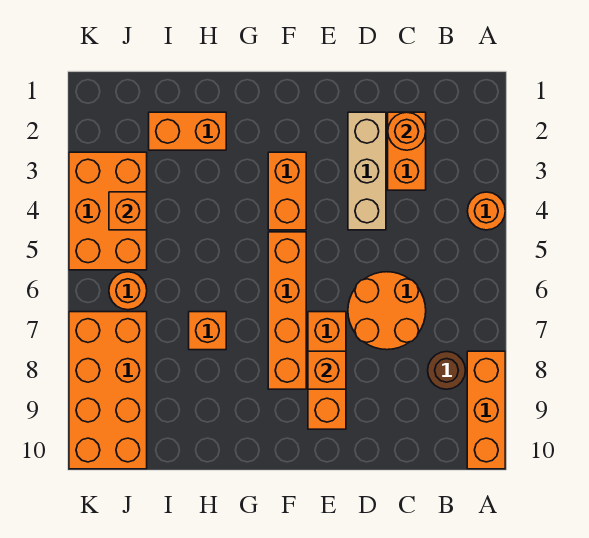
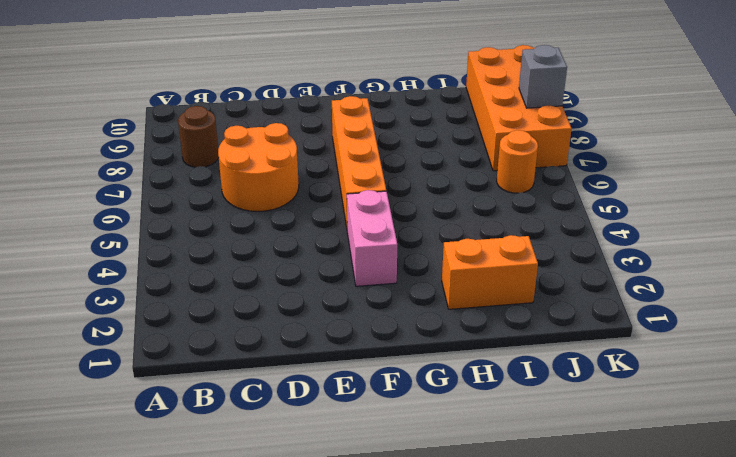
pink brick F3:F4 level 1 -> orange brick F3:F4 level 1
grey brick K8 level 2 -> none
none -> orange round brick A4 level 1
none -> orange brick A8:A10 level 1
none -> orange brick C2:C3 level 1

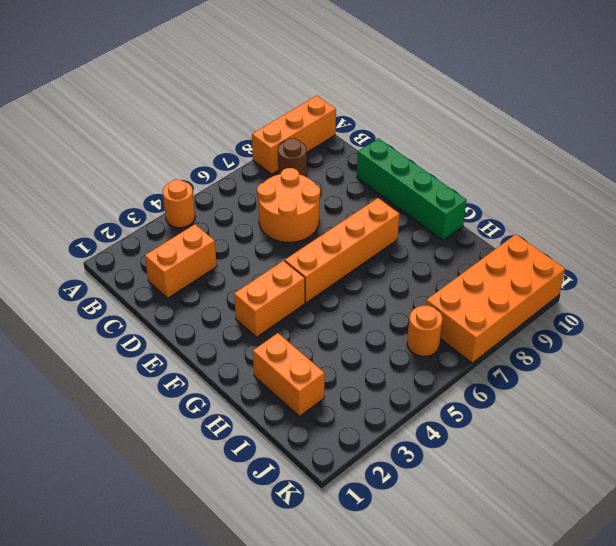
green brick D10:G10 level 1 -> none
none -> tan brick D2:D4 level 1
none -> orange brick E7:E9 level 1
none -> orange brick H7 level 1

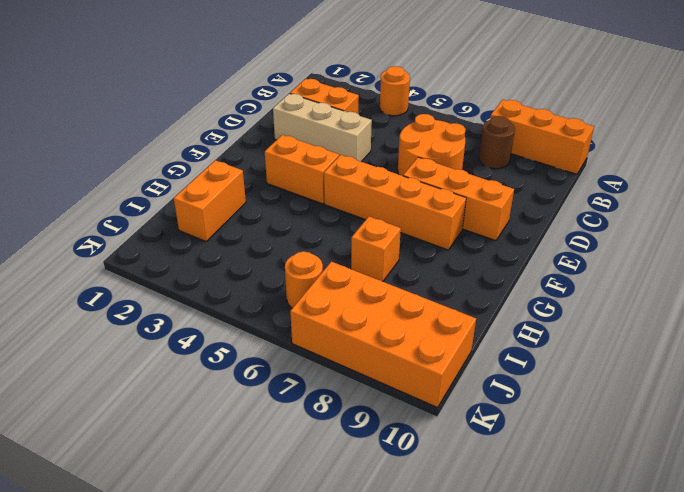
none -> orange brick J3:K5 level 1
none -> orange round brick C2 level 2
none -> orange brick E8 level 2

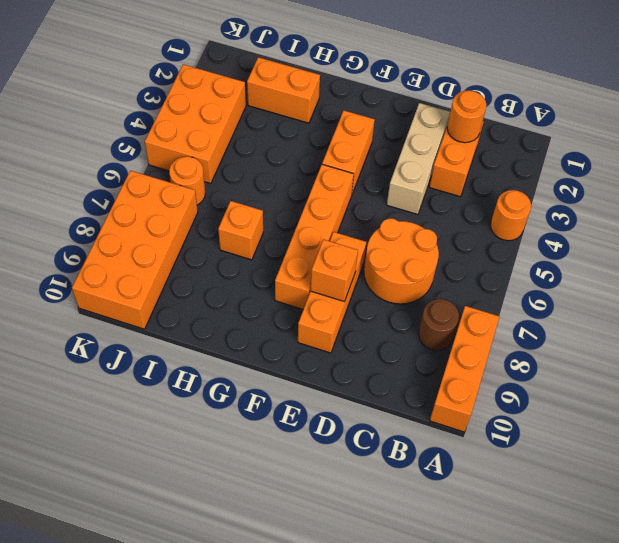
none -> orange brick J4 level 2

